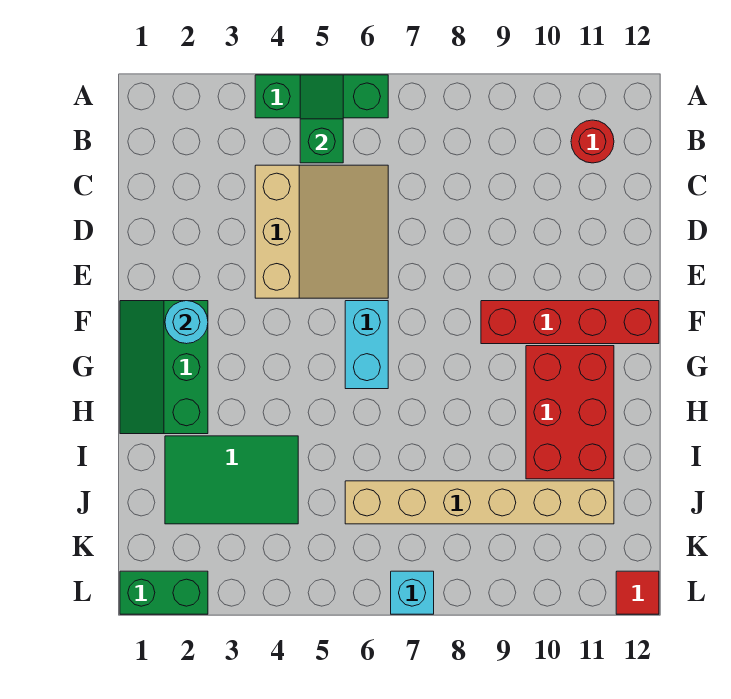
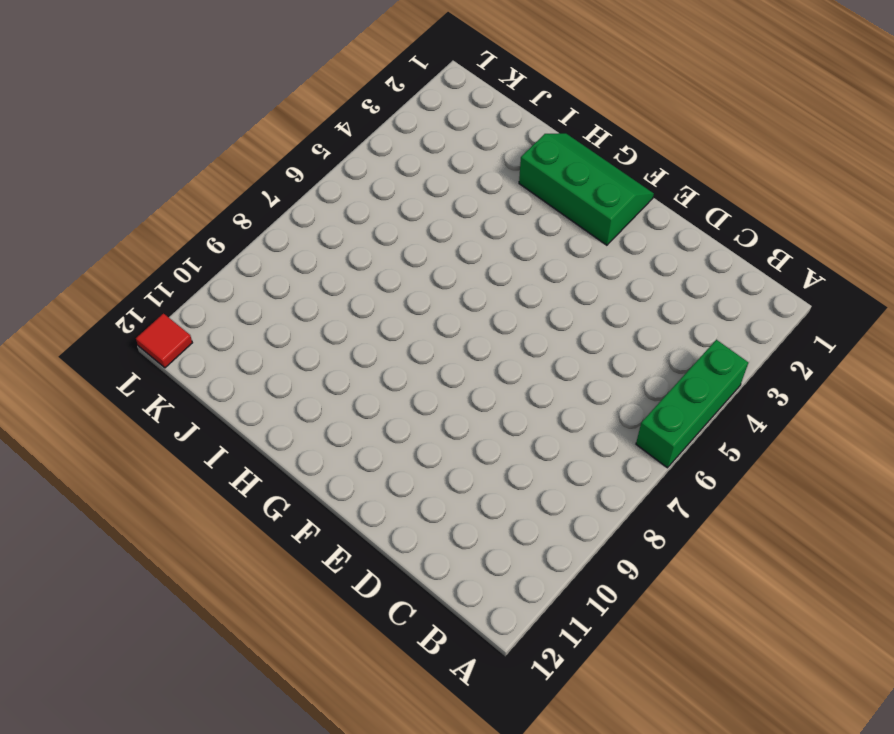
none -> red round brick B11 level 1
none -> tan slope C4:E6 level 1 top 4
none -> cyan brick F6:G6 level 1

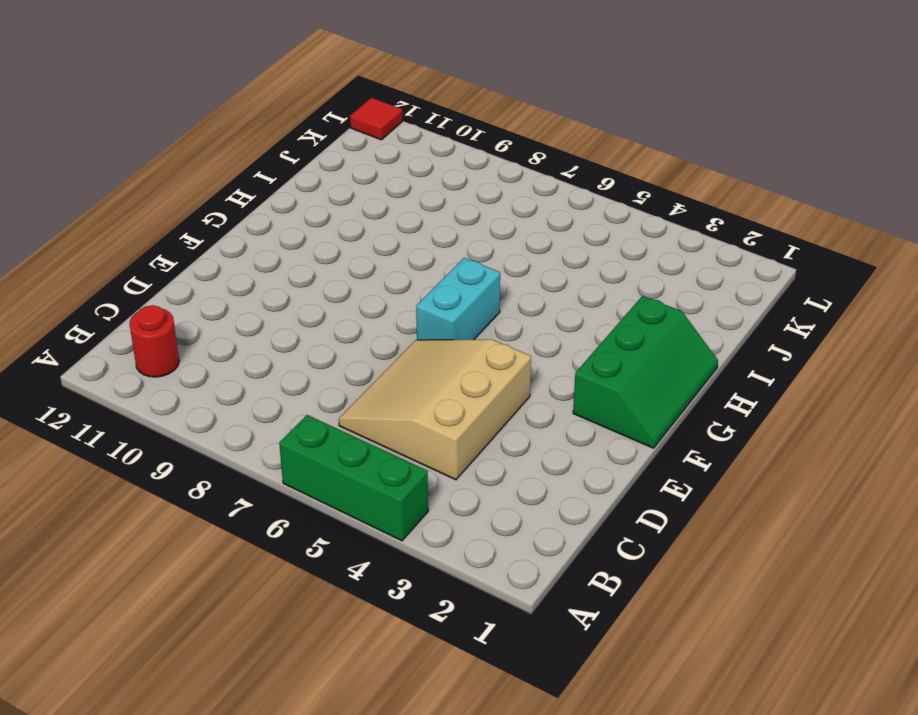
none -> red brick F9:F12 level 1
none -> red brick G10:I11 level 1
none -> green tile I2:J4 level 1

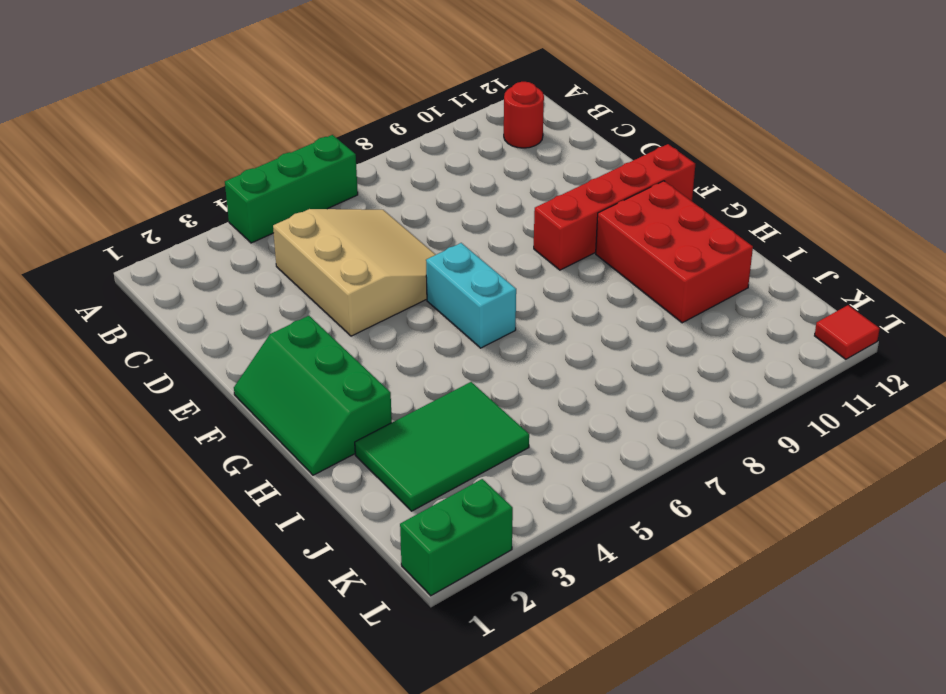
none -> tan brick J6:J11 level 1
none -> cyan brick L7 level 1
none -> green slope A5:B5 level 2 top B

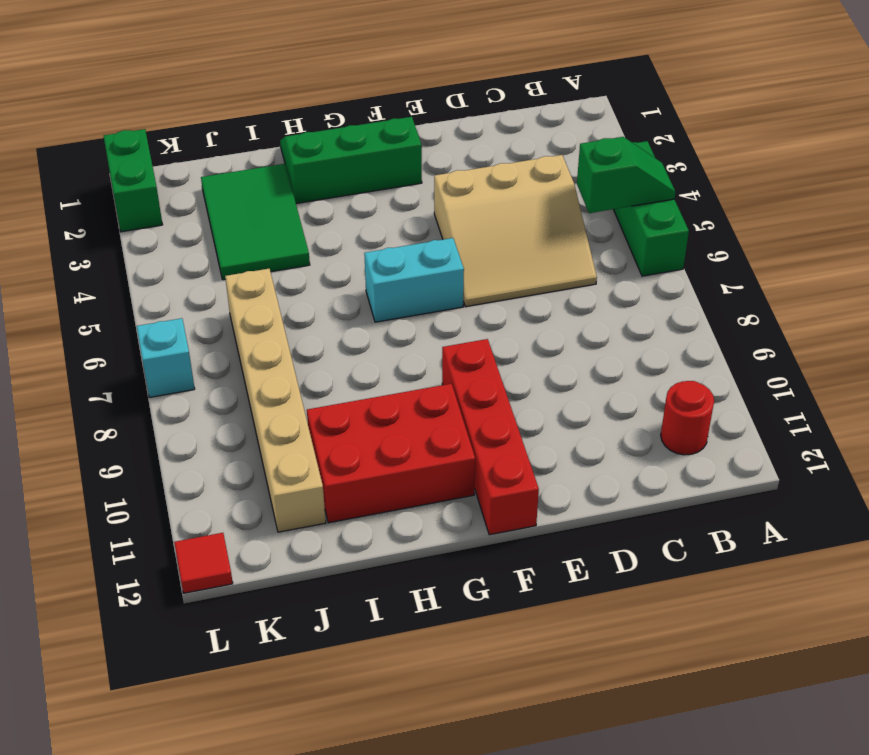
none -> cyan round brick F2 level 2

